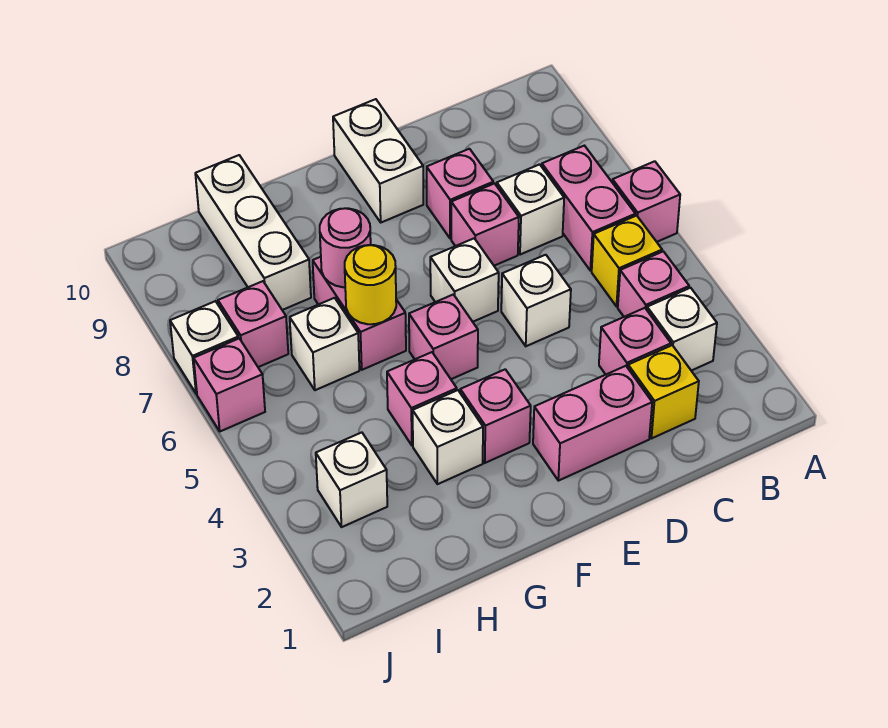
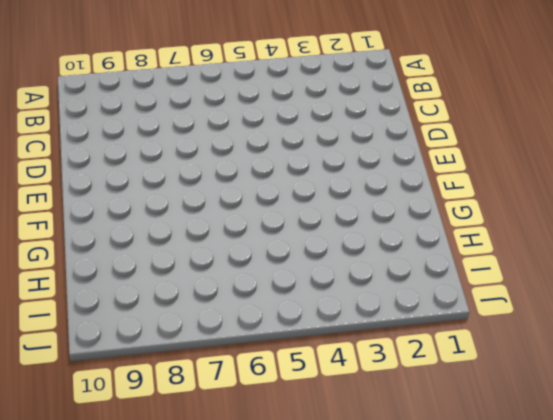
none -> pink brick A6 level 1
none -> white brick B3 level 1
none -> pink brick B4 level 1

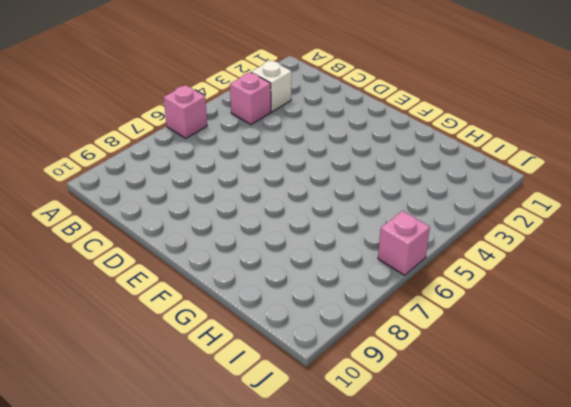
none -> yellow brick B5 level 1
none -> pink brick B6:B7 level 1
none -> yellow brick C2 level 1

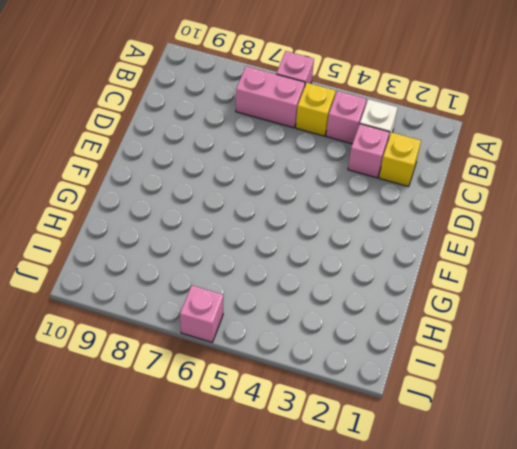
none -> white brick C7 level 1
none -> pink brick D2:E2 level 1
none -> white brick D5 level 1

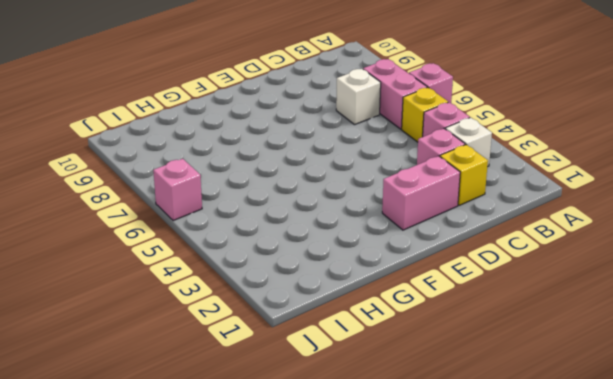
none -> white brick D5 level 1
none -> pink brick D7 level 1
none -> pink brick D8 level 1

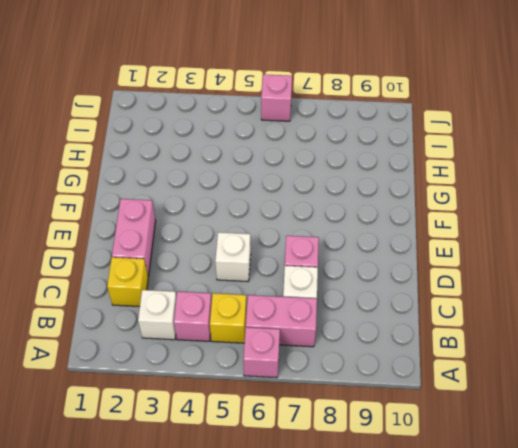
none -> pink brick C3 level 1
none -> pink brick D8 level 1
none -> white brick E6 level 1

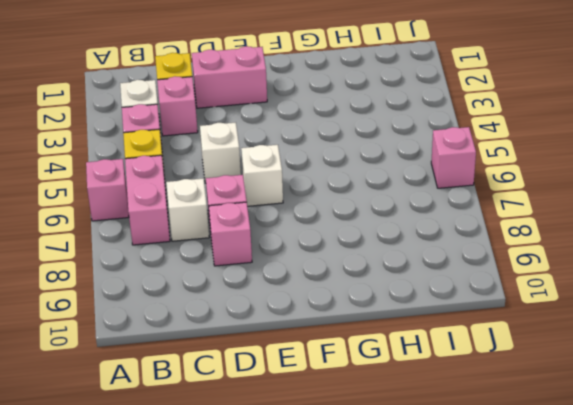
none -> white brick E9:E10 level 1
none -> pink brick F3 level 1
none -> pink brick F5 level 1

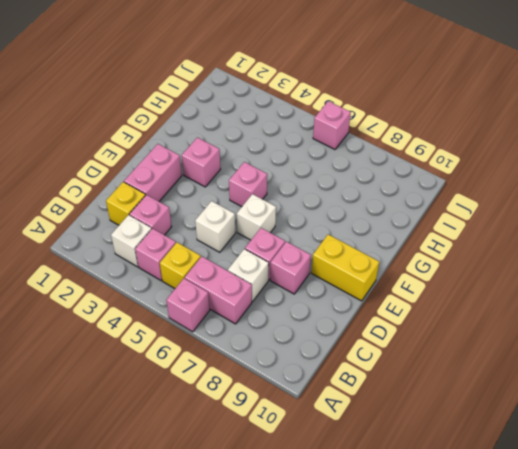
yellow brick E9:E10 level 1 -> white brick E9:E10 level 1
none -> white brick G3 level 1
none -> pink brick G4 level 1
none -> pink brick G6:G7 level 1

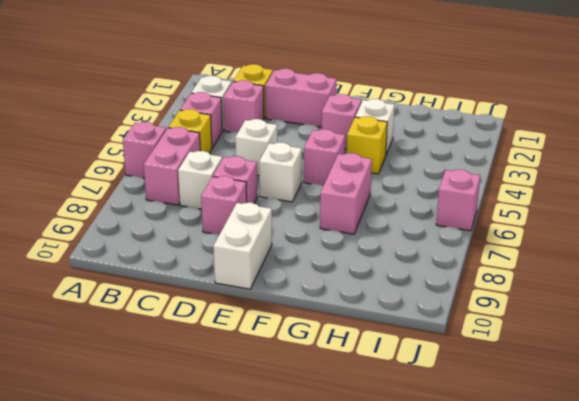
yellow brick G4 level 1 -> pink brick G4 level 1
none -> white brick H6 level 1
none -> white brick H8:H10 level 1
none -> white brick I3 level 1

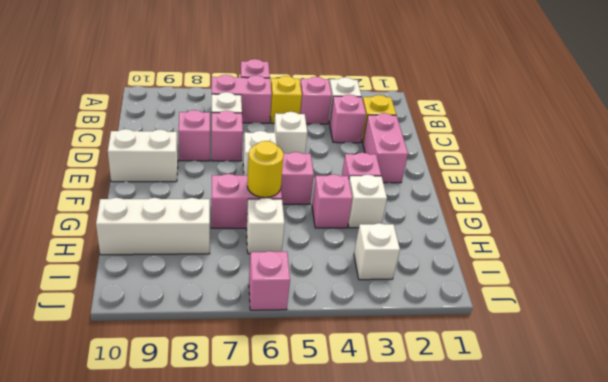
none -> pink brick I7 level 1
none -> white brick J7 level 1
none -> pink round brick G7 level 2

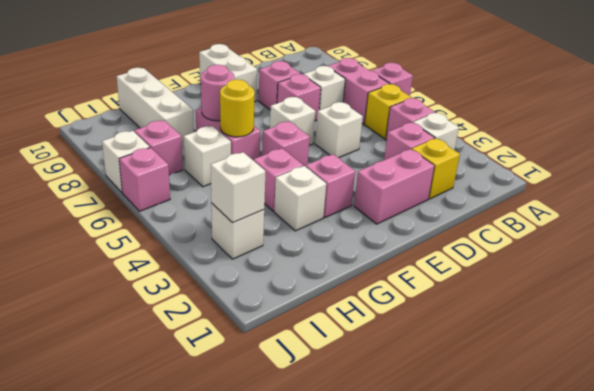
white brick I3 level 2 -> none

